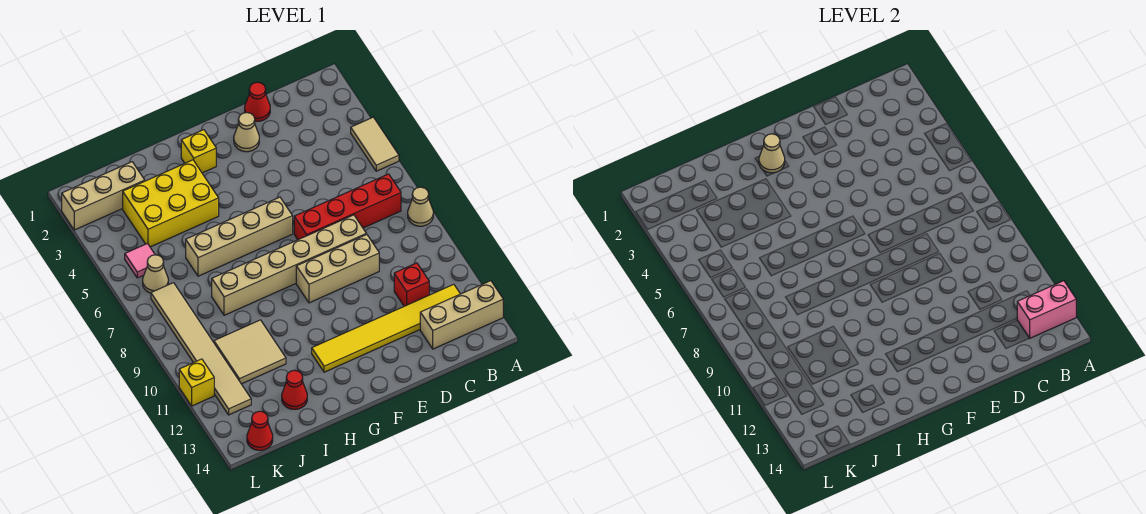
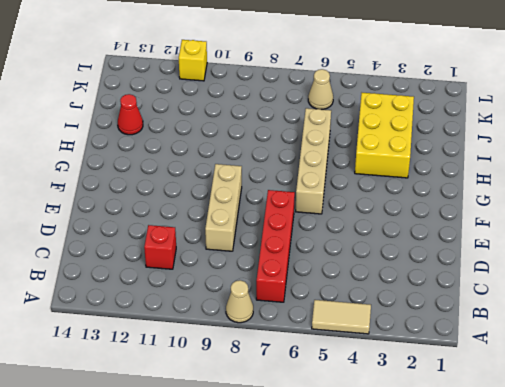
none -> tan brick A13:C13 level 1
none -> yellow tile B12:G12 level 1
none -> red cone D1 level 1

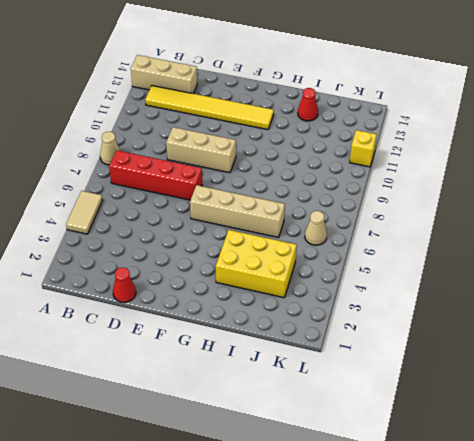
none -> red brick C11 level 1
none -> tan brick D8:I8 level 1
none -> tan cone E2 level 1

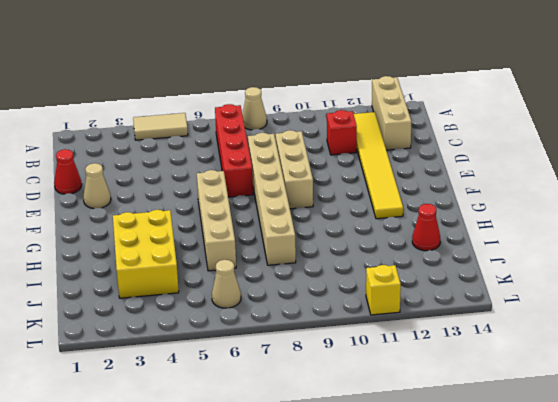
none -> yellow brick G2 level 1
none -> tan tile I10:J11 level 1
none -> tan brick J2:L2 level 1

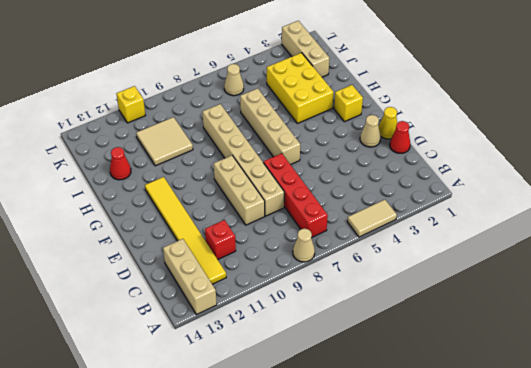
yellow cone E1 level 1 -> none
none -> pink tile K5 level 1
none -> tan tile K7:K12 level 1
none -> red cone K14 level 1

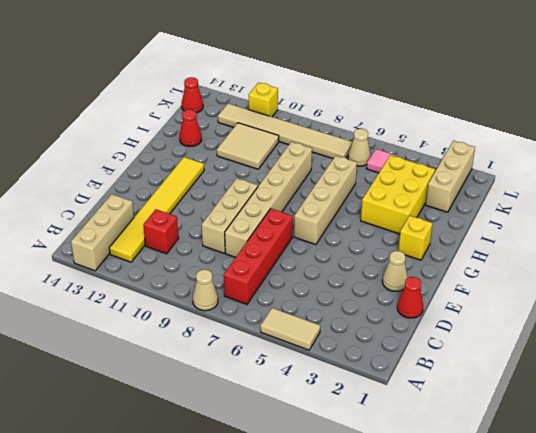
none -> pink brick A13:B13 level 2
none -> tan cone G2 level 2

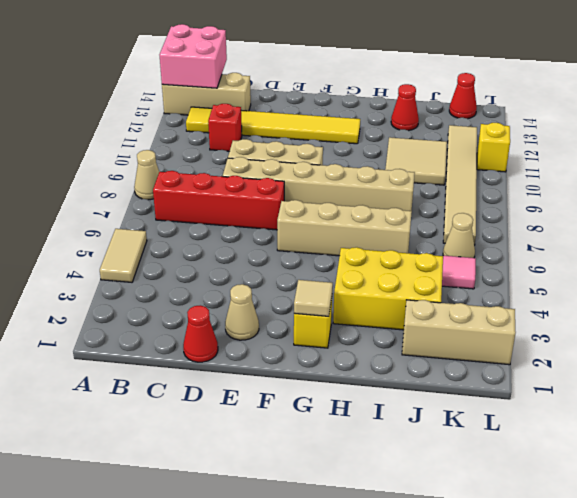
pink brick A13:B14 level 2 -> pink brick A13:B13 level 2
tan tile G2 level 2 -> tan cone G2 level 2

